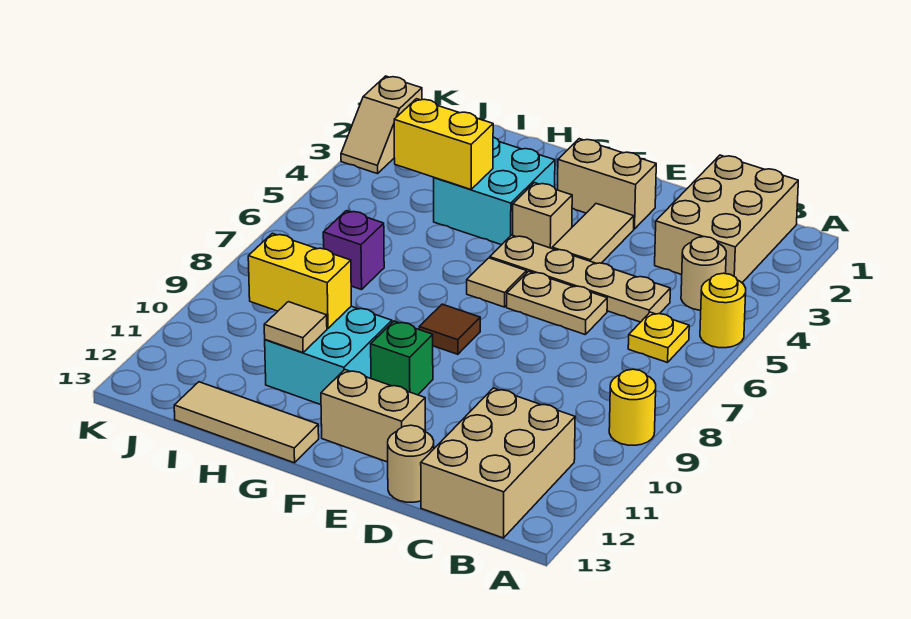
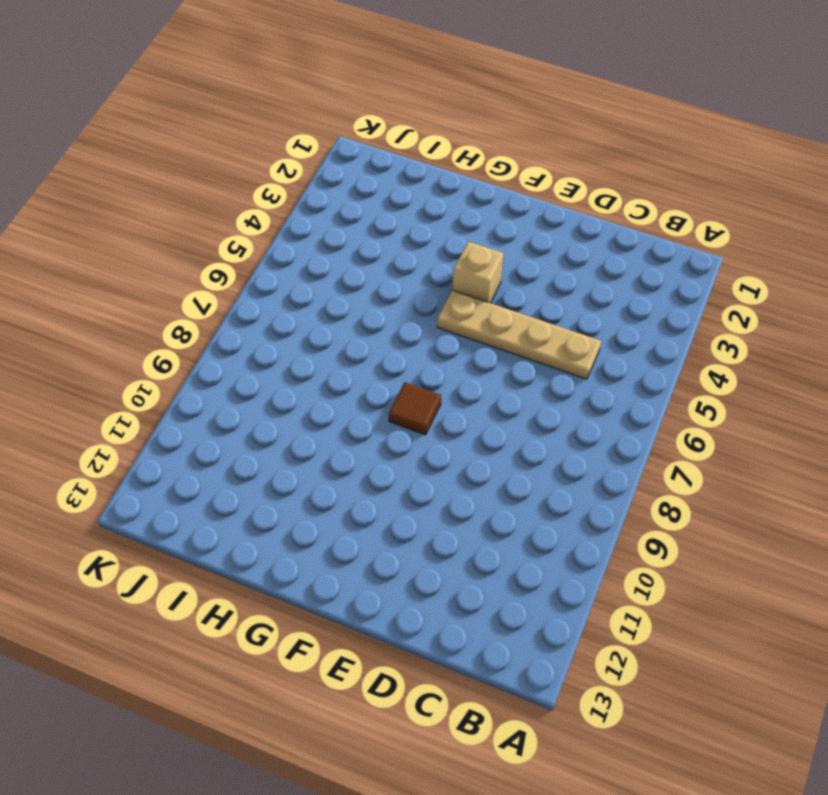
none -> yellow round brick A5 level 1
none -> yellow round brick A9 level 1
none -> tan brick B1:C3 level 1

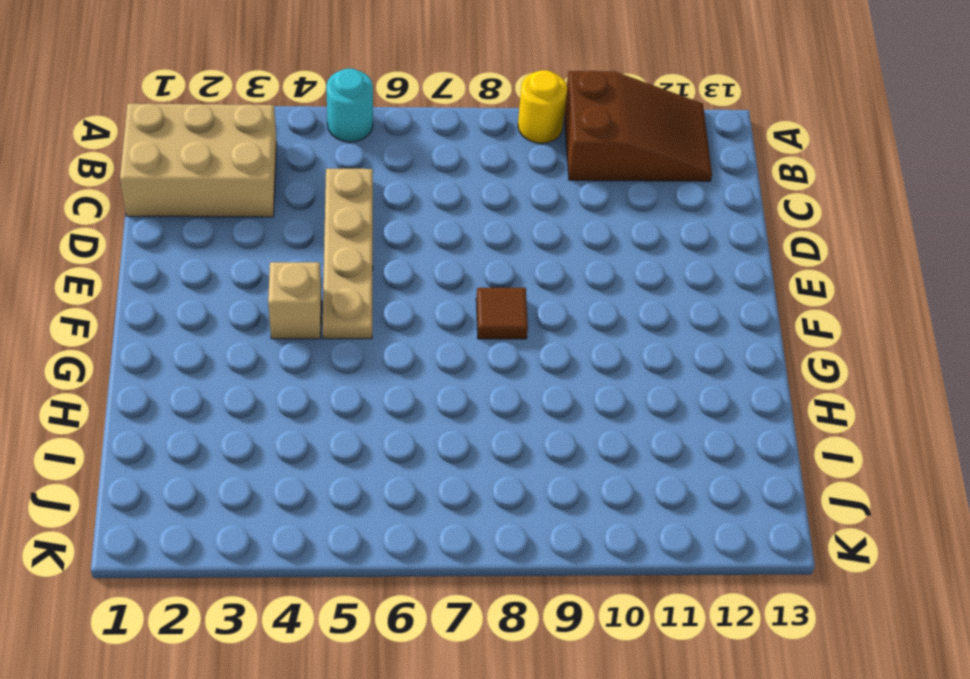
cyan round brick A5 level 1 -> yellow round brick A5 level 1
brown slope A10:B12 level 1 top 10 -> tan brick B11:C13 level 1
none -> tan round brick B4 level 1
none -> yellow plate B6 level 1
none -> tan plate D6:E6 level 1

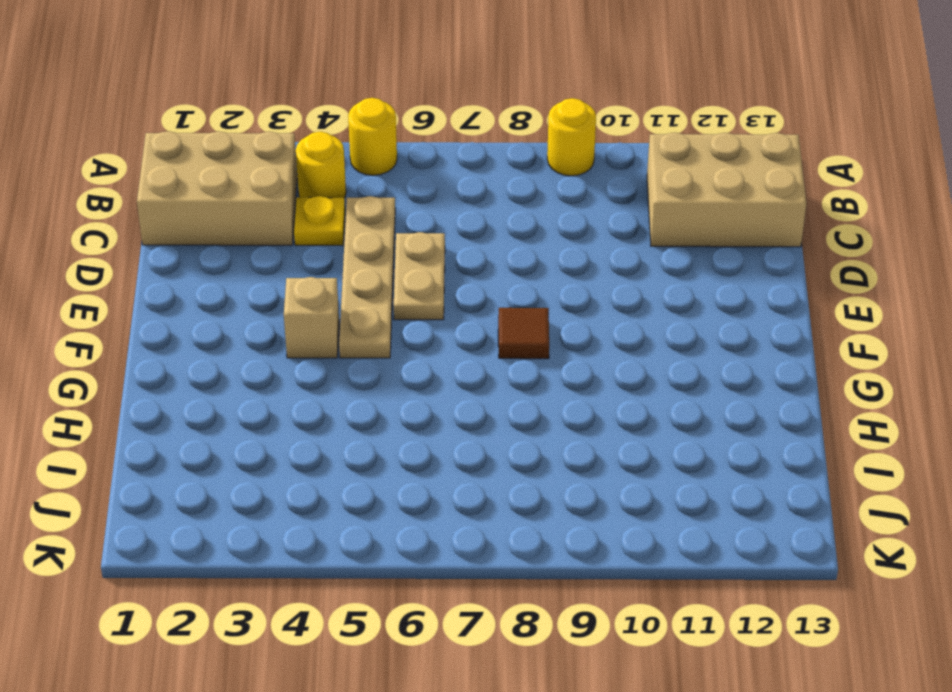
yellow round brick B4 level 1 -> tan round brick B4 level 1
yellow plate C4 level 1 -> yellow plate B6 level 1
none -> tan round brick D13 level 1
none -> tan brick E2:F2 level 1
none -> tan tile E3:E4 level 1

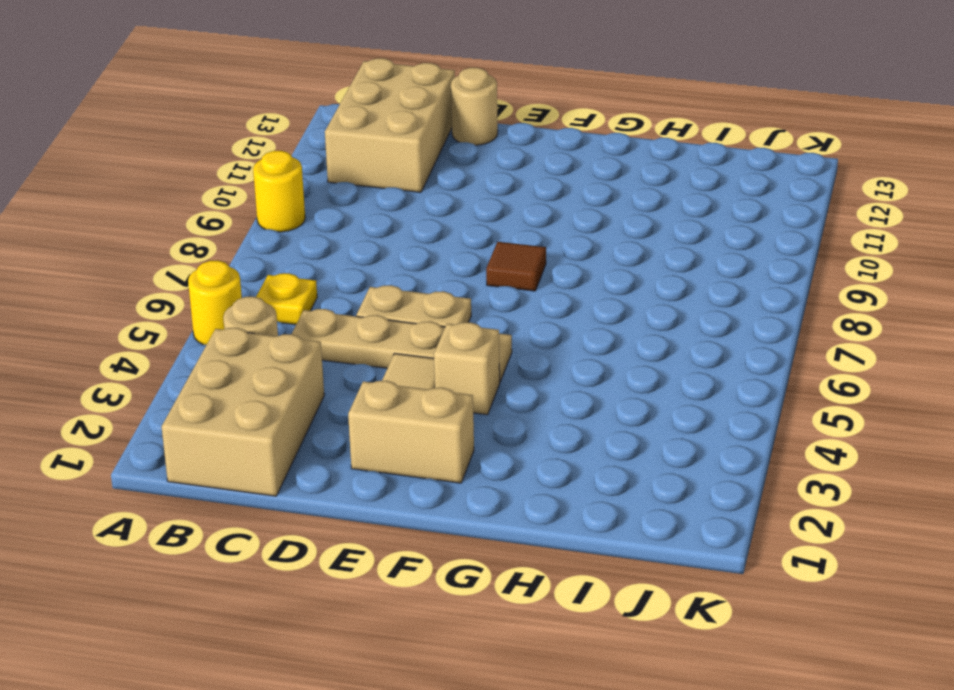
none -> tan brick E12:F12 level 1
none -> tan tile F6 level 1
none -> green brick F10 level 1

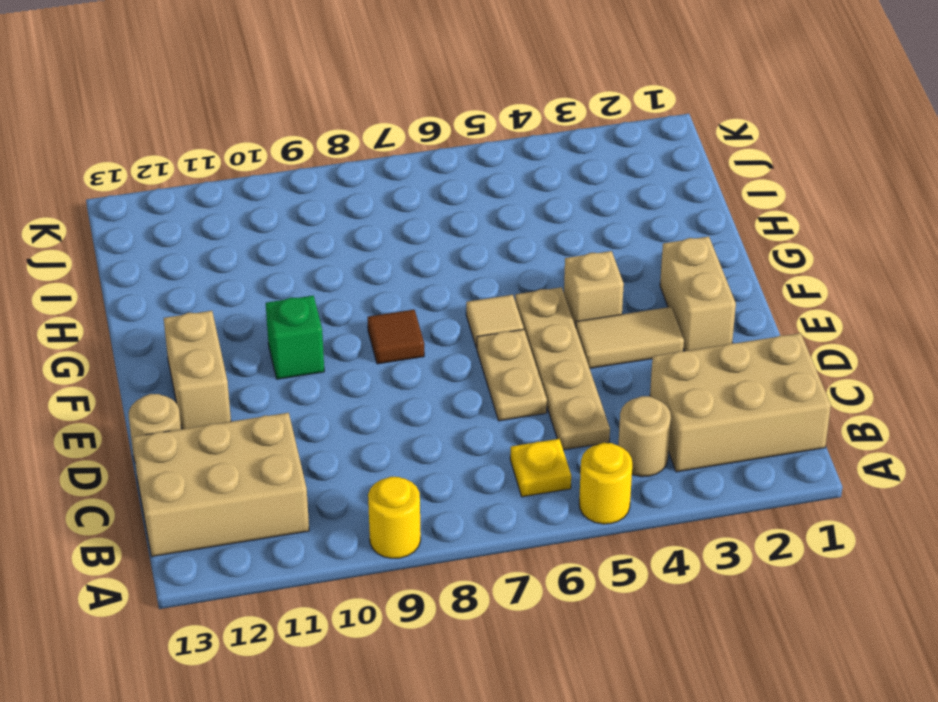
none -> cyan brick G3:H4 level 1
none -> cyan brick G10:H11 level 1
none -> tan tile G13:I13 level 1

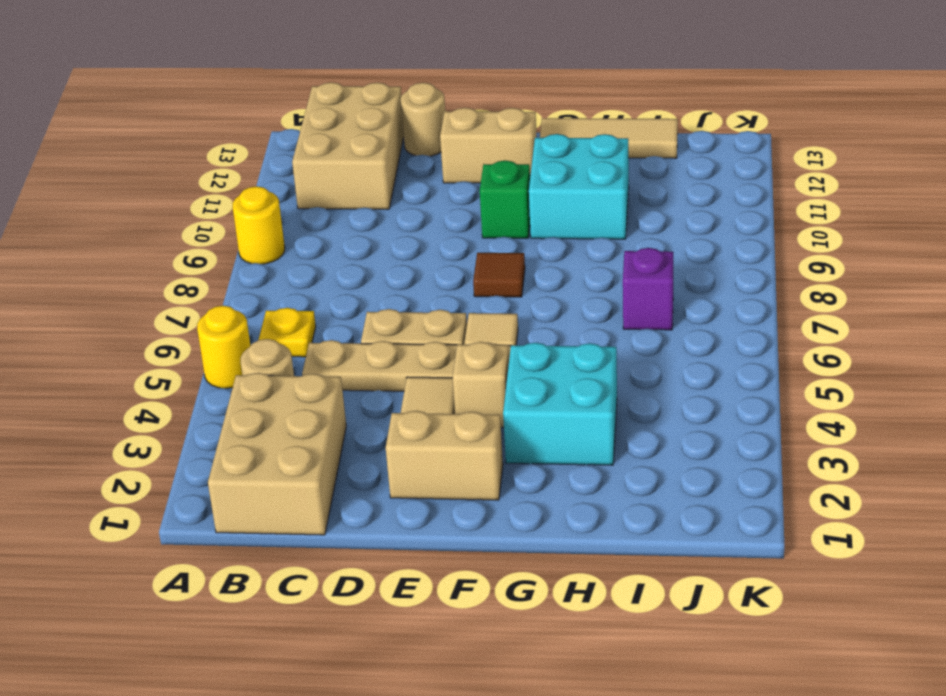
none -> tan slope K2:K3 level 1 top 2
none -> yellow brick H4:I4 level 2
none -> yellow brick H10:I10 level 2

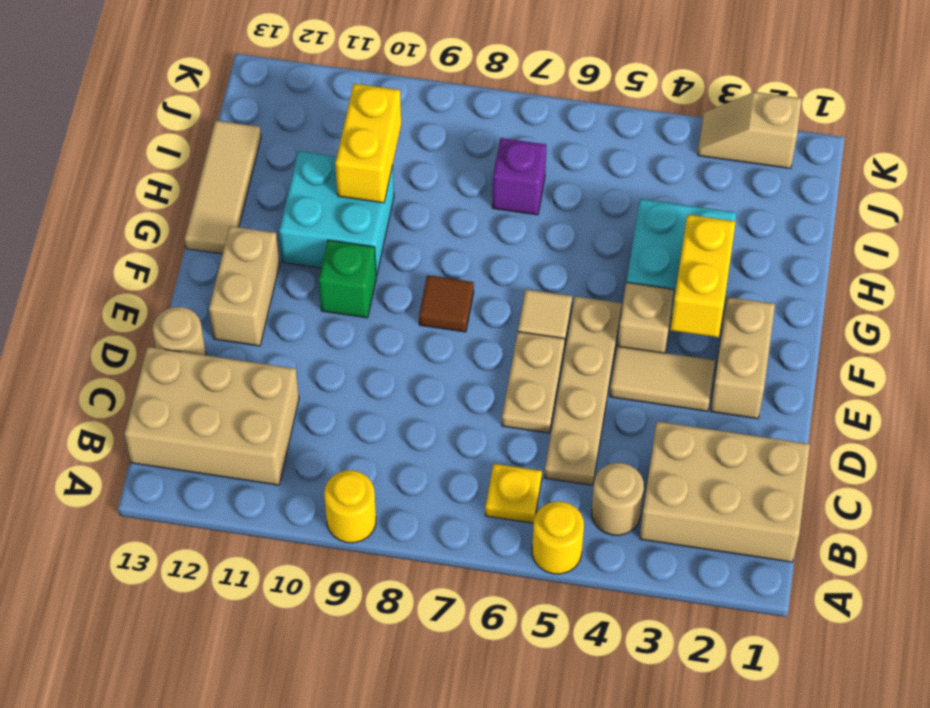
yellow brick F3:G3 level 2 -> yellow brick H4:I4 level 2
none -> tan tile H11 level 2

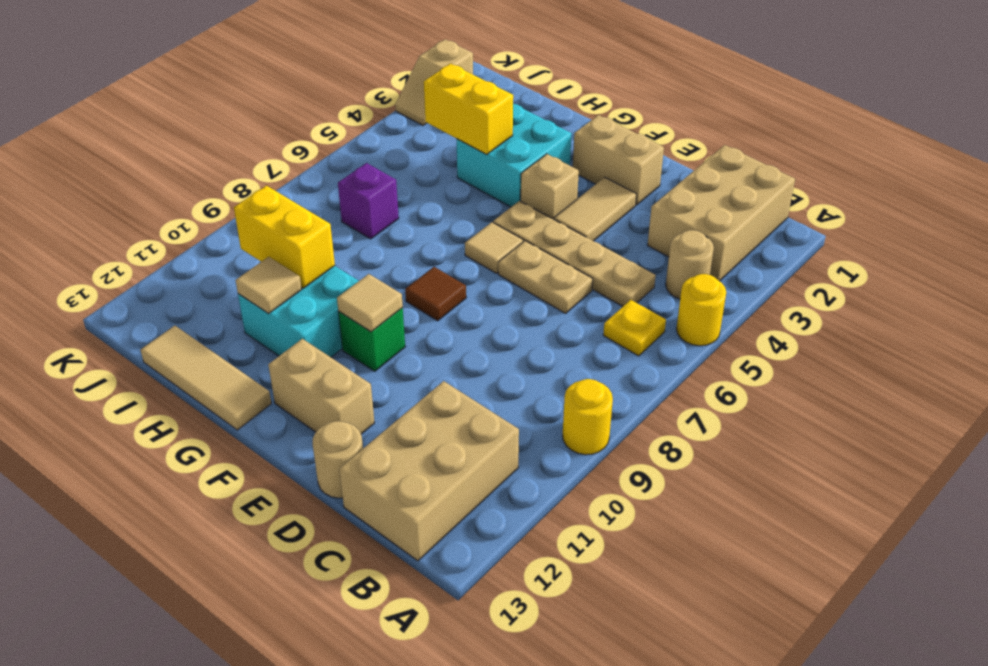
tan tile F10 level 2 -> none

